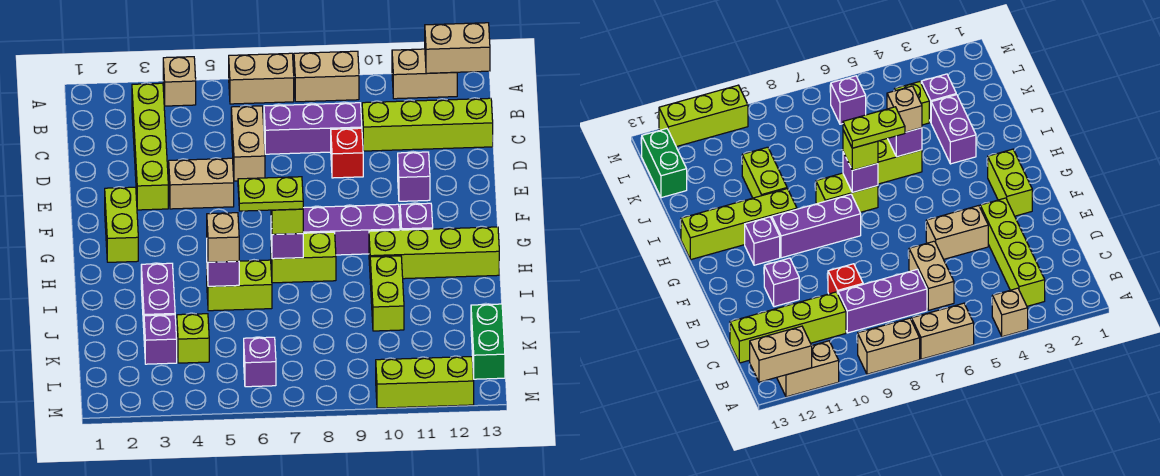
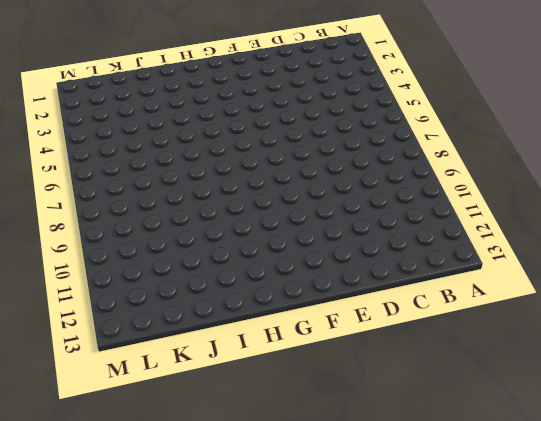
none -> tan brick A4 level 1
none -> tan brick A6:A7 level 1
none -> tan brick A8:A9 level 1
none -> tan brick A11:A12 level 1

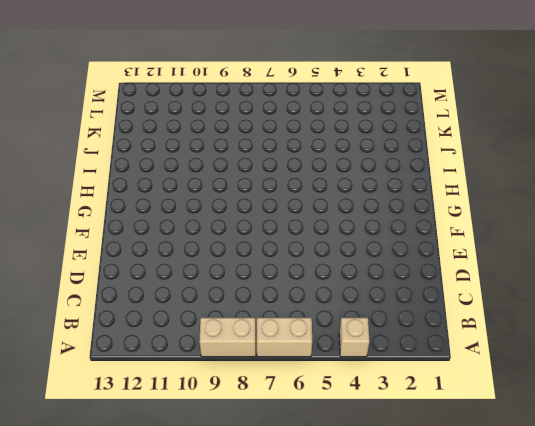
none -> tan brick A11:A12 level 1
none -> lime brick B3:E3 level 1
none -> tan brick C6:D6 level 1
none -> purple brick C7:C9 level 1

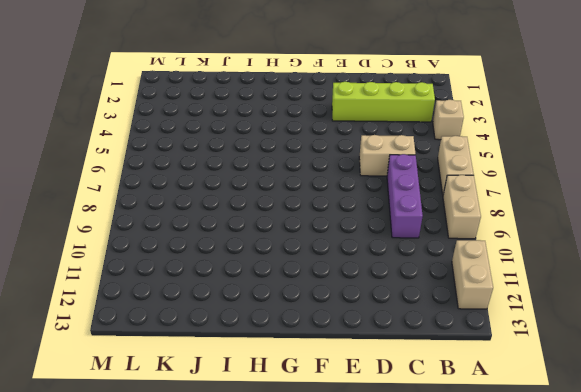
none -> lime brick C10:C13 level 1
none -> red brick D9 level 1
none -> tan brick E4:E5 level 1
none -> purple brick E11 level 1

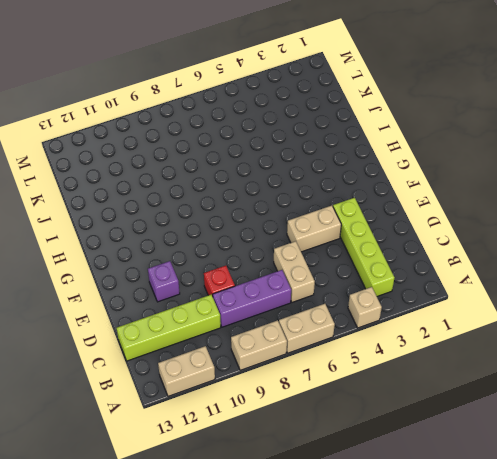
none -> lime brick F2:G2 level 1
none -> purple brick G8:G10 level 1
none -> purple brick G11 level 1
none -> lime brick H7:H8 level 1

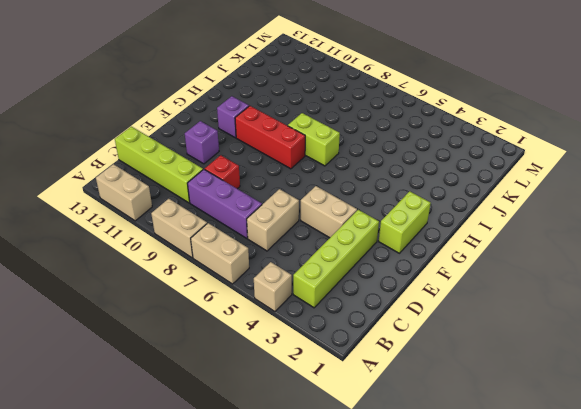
red brick G8:G10 level 1 -> purple brick G8:G10 level 1
none -> lime brick H10:H13 level 1
none -> purple brick I3:J3 level 1
none -> lime brick I5:I6 level 1
none -> lime brick I10:J10 level 1

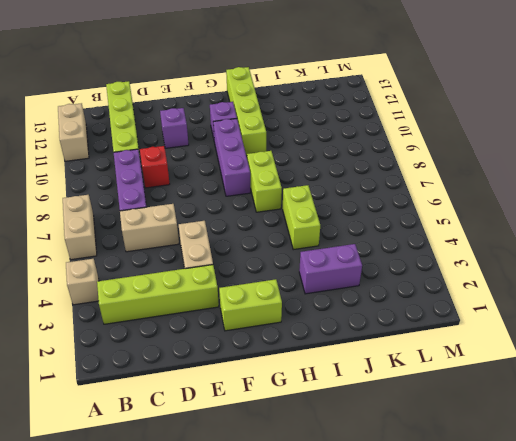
none -> tan brick A8:A9 level 1
none -> lime brick I10:J10 level 1
none -> purple brick K3 level 1
none -> lime brick K4 level 1

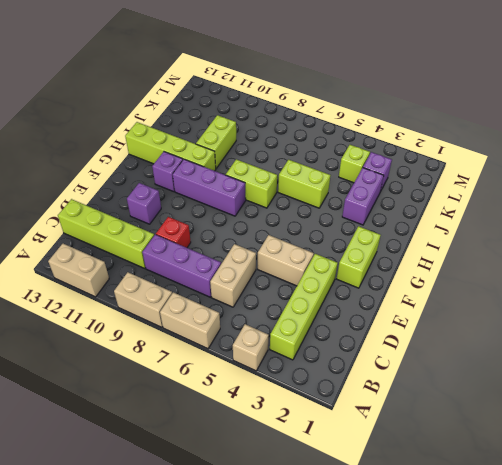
none -> green brick K13:L13 level 1
none -> purple brick L6 level 1
none -> lime brick M10:M12 level 1
none -> tan brick A12:A13 level 2

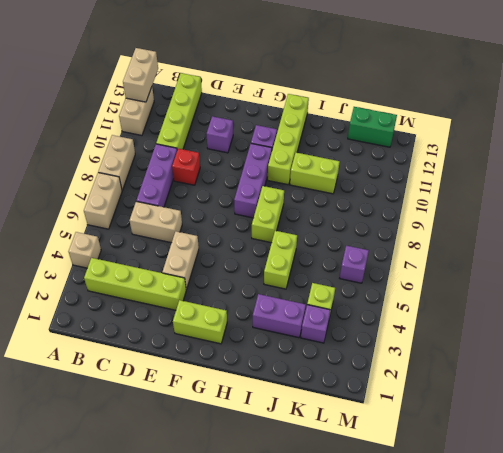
none -> lime brick M10:M12 level 1
none -> purple brick H7 level 2
none -> purple brick I5 level 2
none -> lime brick H7 level 3

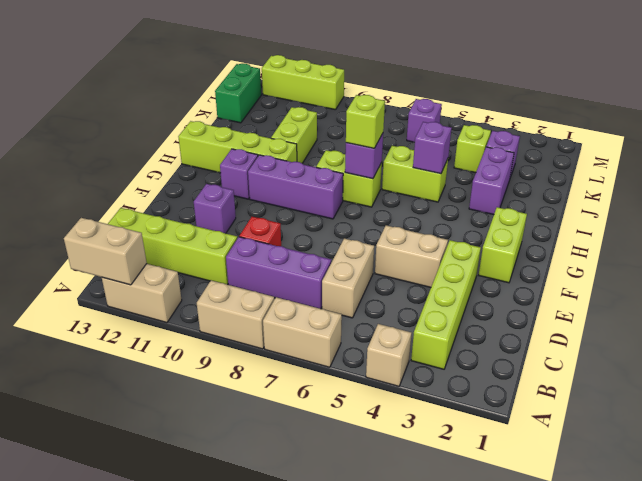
none -> tan brick I5 level 3
none -> lime plate H6:H7 level 4

